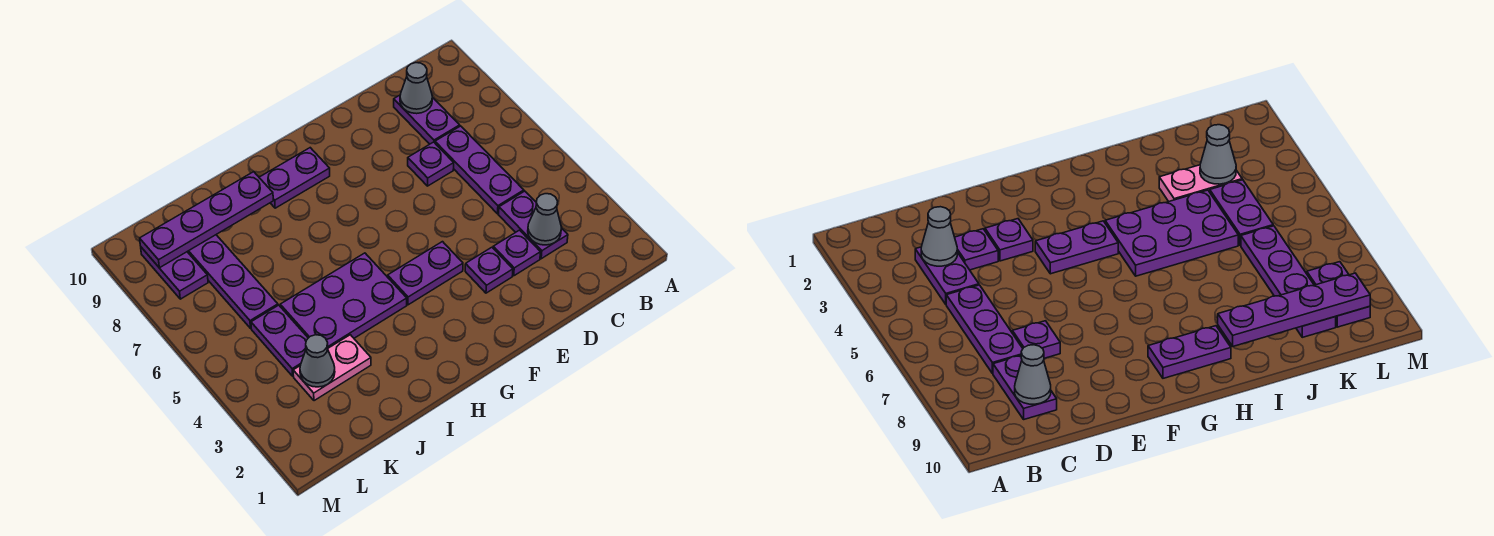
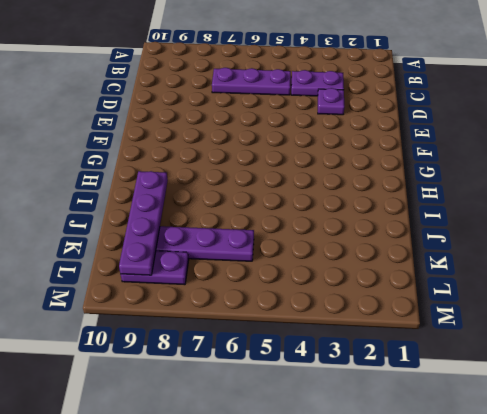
none -> purple plate C8:C9 level 1
none -> purple plate D7 level 1
none -> purple plate E3 level 1

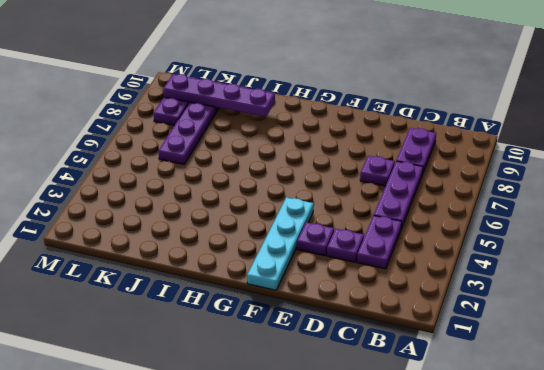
cyan plate F1:F4 level 1 -> purple plate F4:G4 level 1
none -> purple plate G9:H9 level 1
none -> purple plate H4:J5 level 1
none -> pink plate J3:K3 level 1

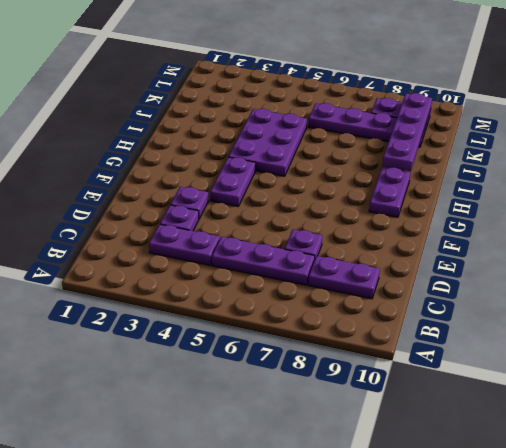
none -> pink plate J3:K3 level 1
none -> purple plate K4:K5 level 1
none -> grey cone C3 level 2

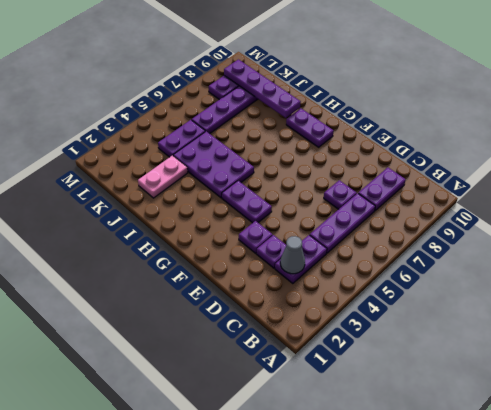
pink plate J2:J3 level 1 -> pink plate J3:K3 level 1
none -> grey cone C9 level 2
none -> grey cone K3 level 2

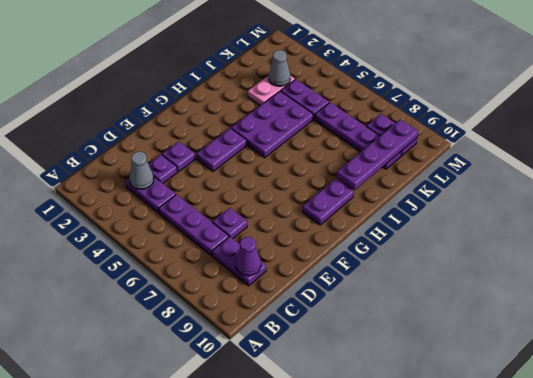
purple cone C9 level 2 -> grey cone C9 level 2

